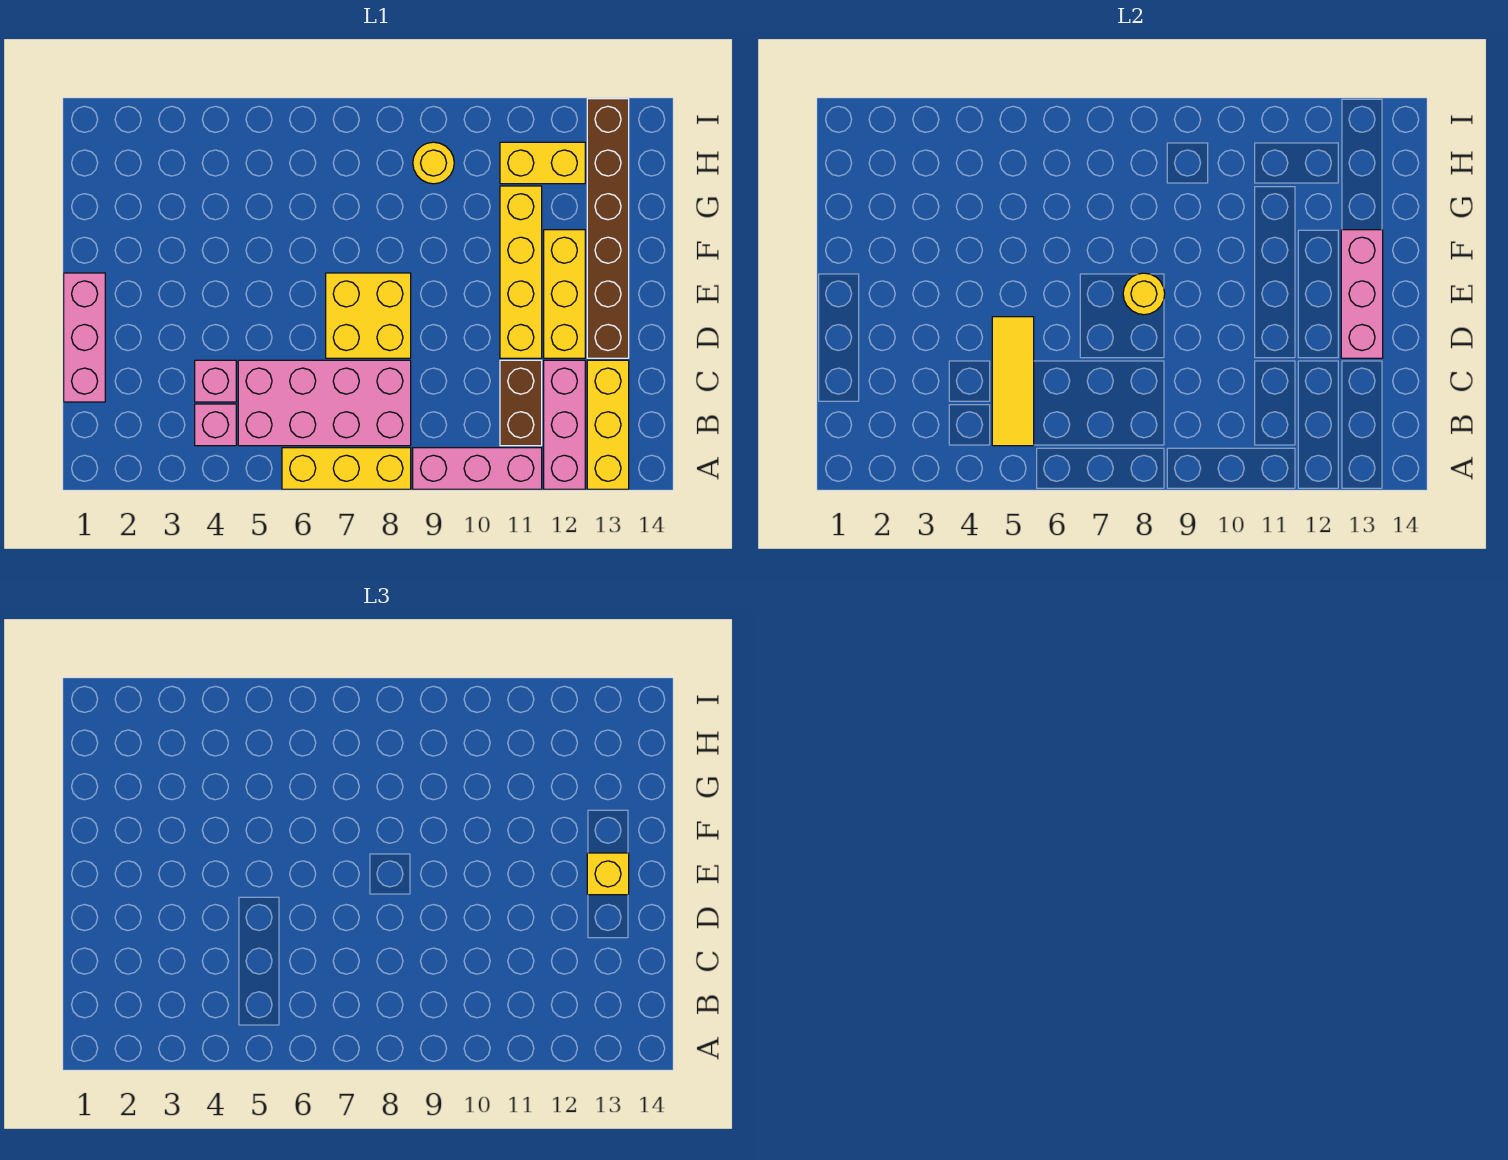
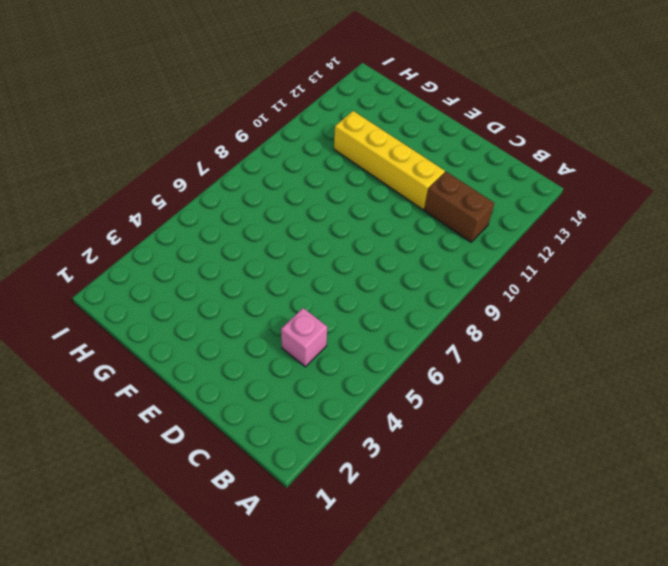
none -> yellow brick A6:A8 level 1
none -> pink brick A9:A11 level 1
none -> pink brick A12:C12 level 1

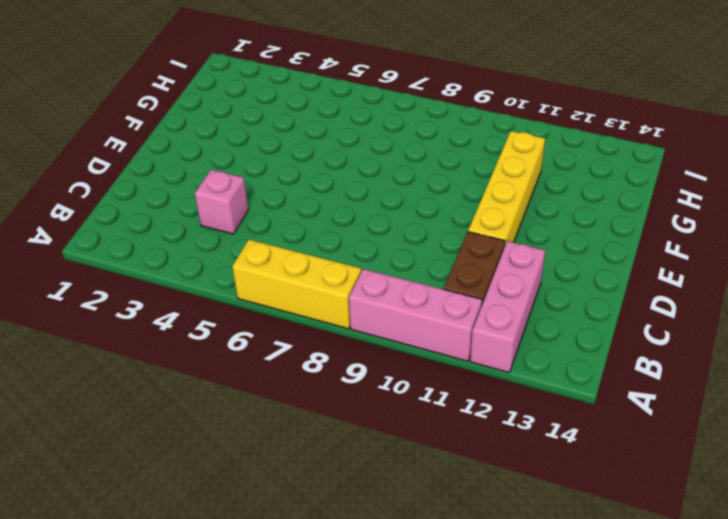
none -> yellow brick A13:C13 level 1
none -> pink brick B4 level 1
none -> pink brick B5:C8 level 1

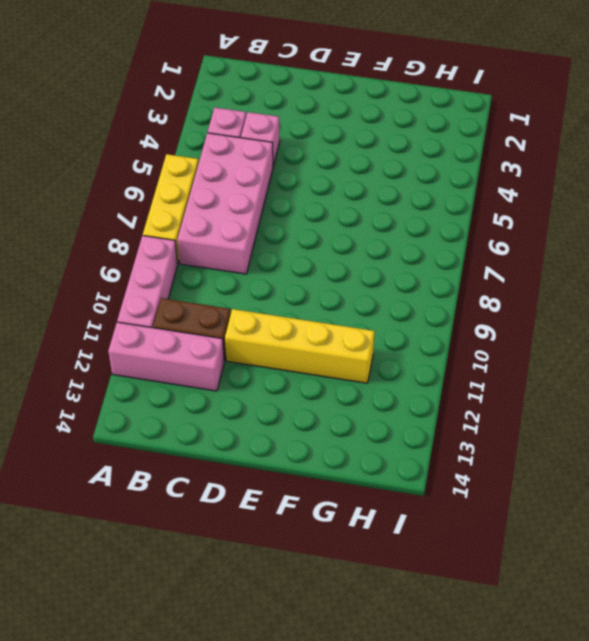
none -> yellow brick A13:C13 level 1
none -> pink brick C1:E1 level 1
none -> yellow brick D7:E8 level 1

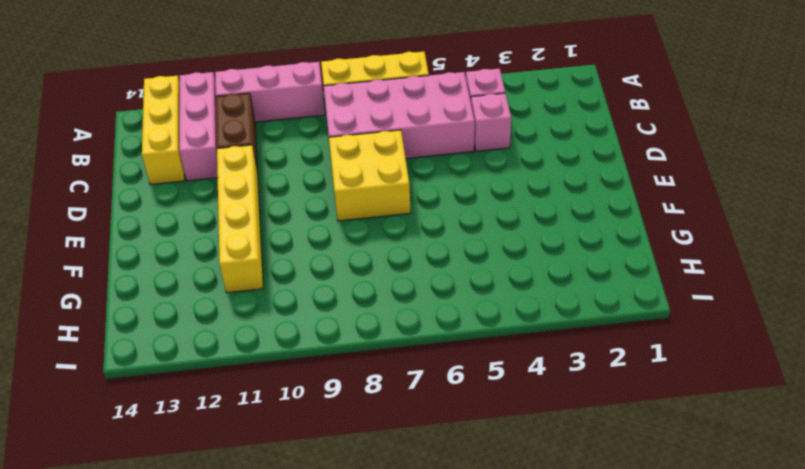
none -> pink brick C1:E1 level 1
none -> yellow brick D12:F12 level 1
none -> brown brick D13:I13 level 1

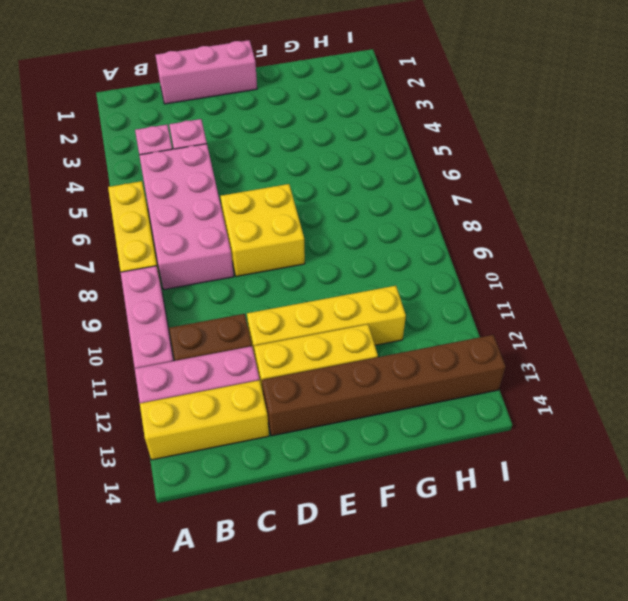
none -> yellow round brick H9 level 1
none -> yellow brick H11:H12 level 1
none -> yellow tile B5:D5 level 2

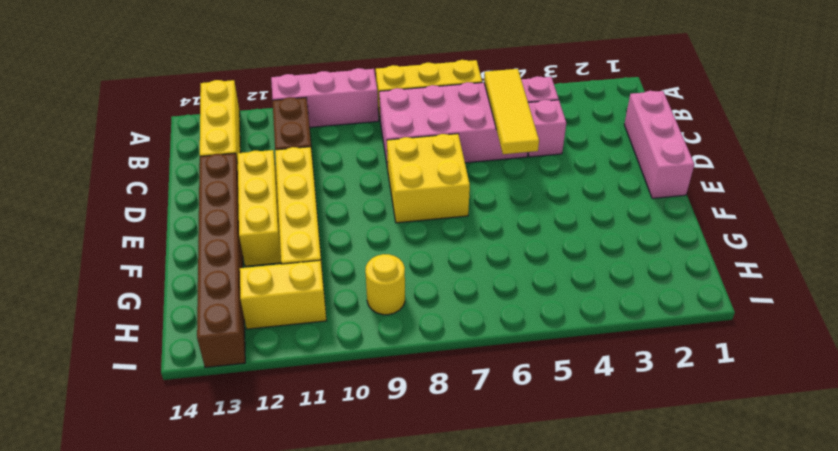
none -> pink brick A12:C12 level 1
none -> pink brick D13:F13 level 2
none -> yellow round brick E8 level 2

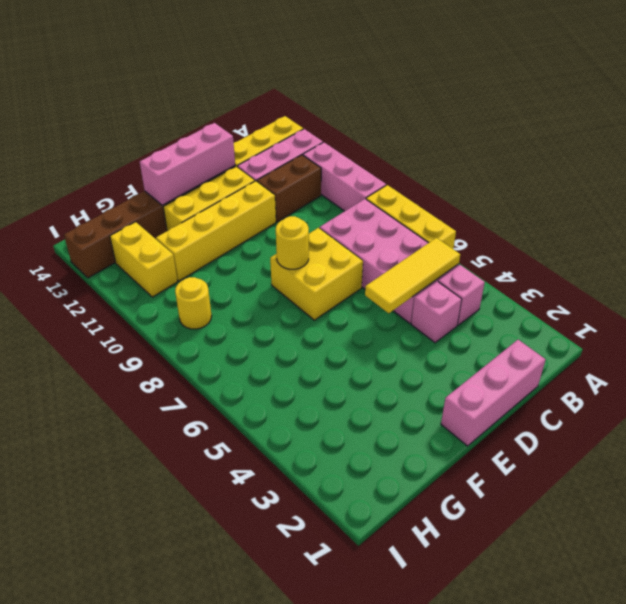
none -> yellow brick E13 level 3

